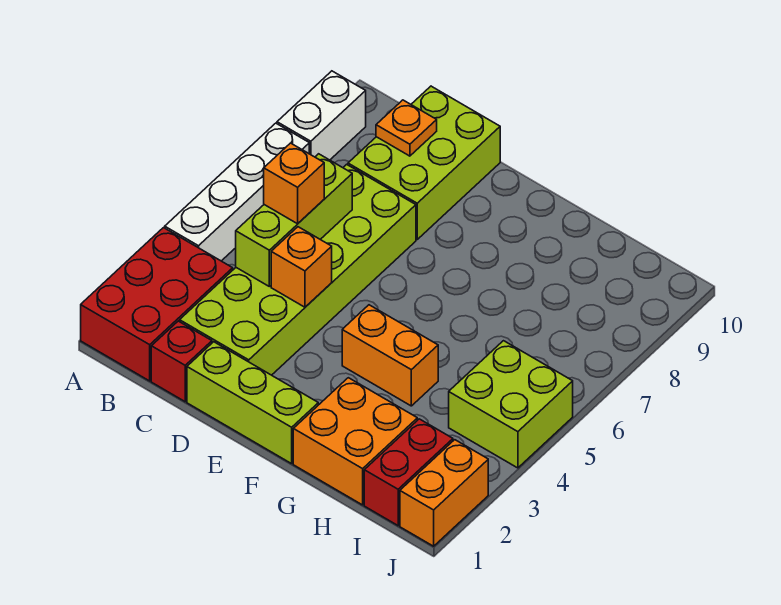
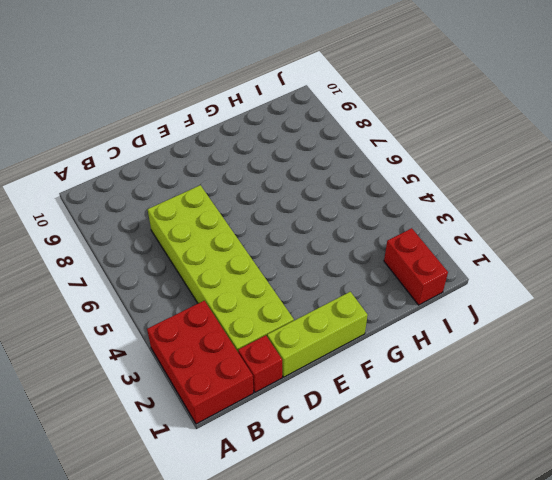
none -> white brick A4:A7 level 1
none -> white brick A8:A9 level 1
none -> lime brick C8:D10 level 1

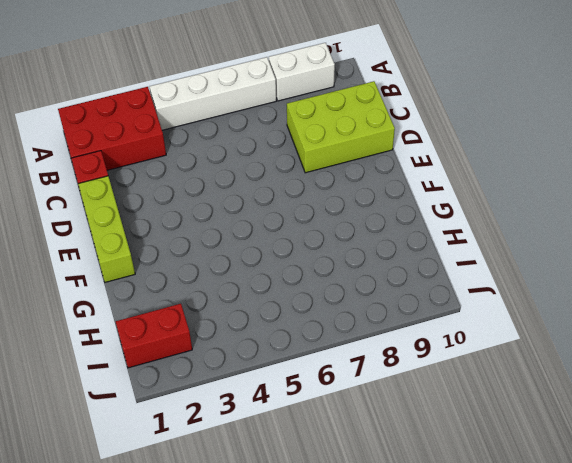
none -> lime brick C2:D7 level 1
none -> orange brick F4:G4 level 1
none -> orange brick G1:H2 level 1

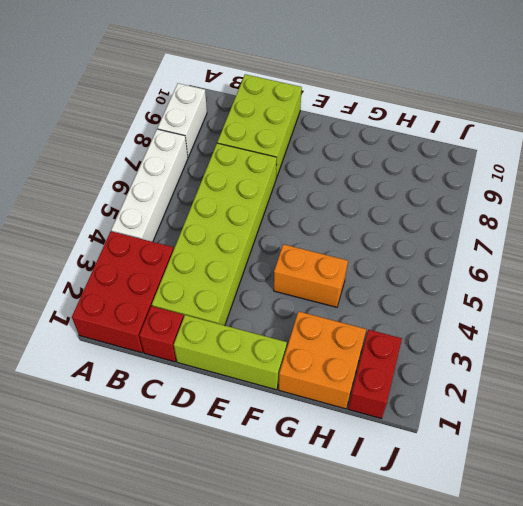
none -> lime brick I4:J5 level 1
none -> orange brick J1:J2 level 1
none -> lime brick C4:C6 level 2

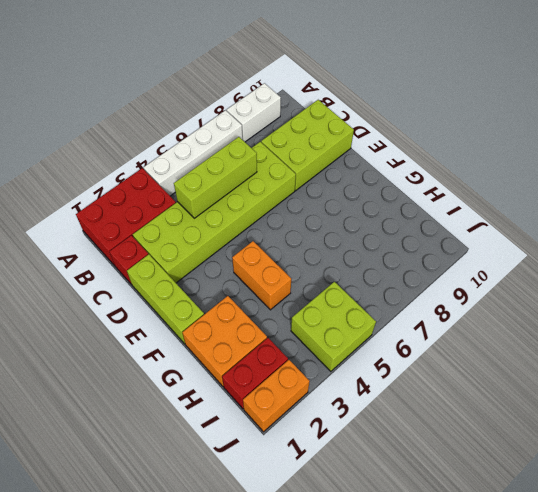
none -> orange plate C9 level 2
none -> orange brick D4 level 2
none -> orange brick C5 level 3

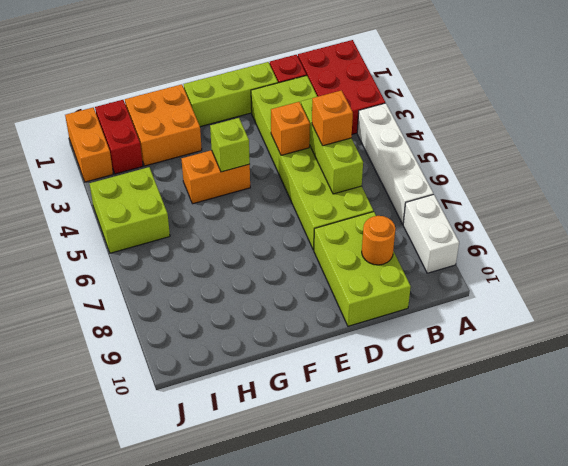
orange round brick C9 level 2 -> orange plate C9 level 2
lime brick F4 level 2 -> none

